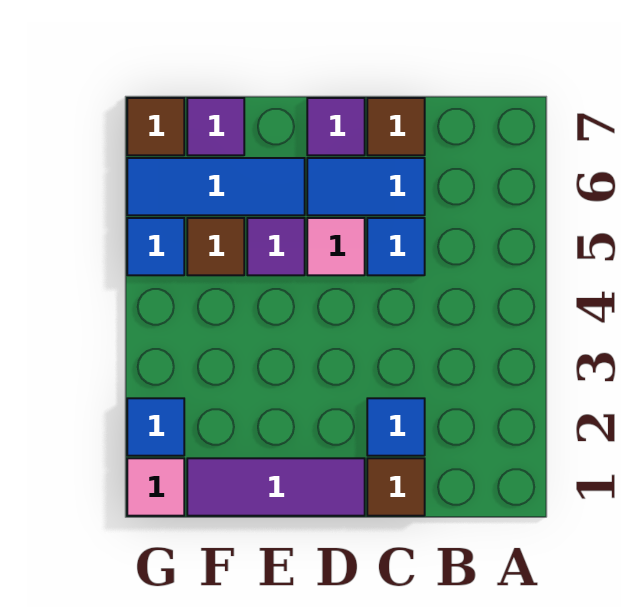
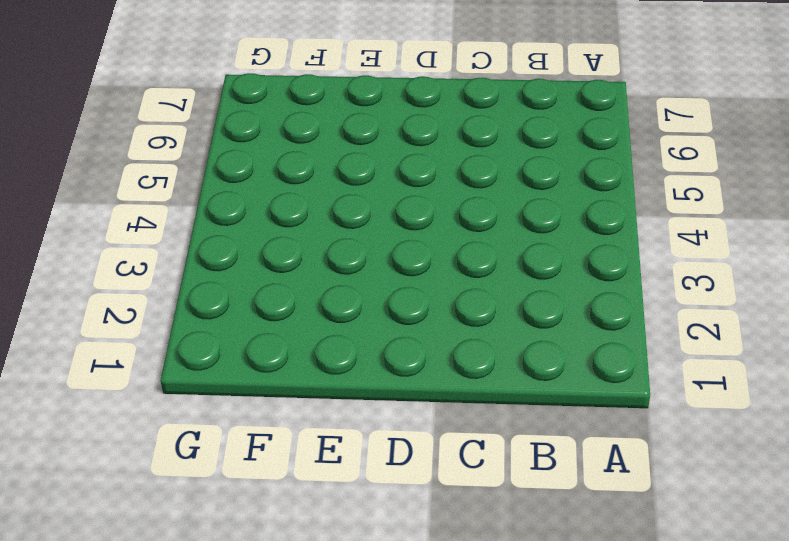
none -> brown tile C1 level 1
none -> blue tile C2 level 1
none -> blue tile C5 level 1

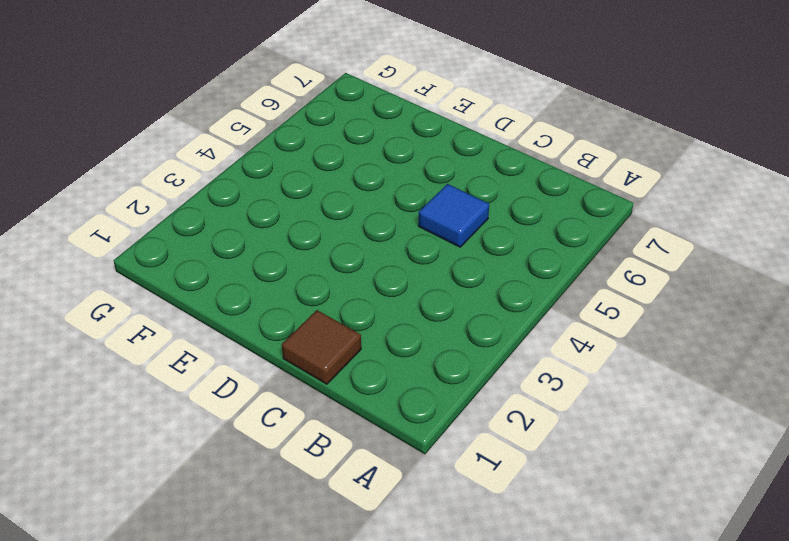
none -> blue tile C2 level 1
none -> blue tile C6:D6 level 1
none -> brown tile C7 level 1

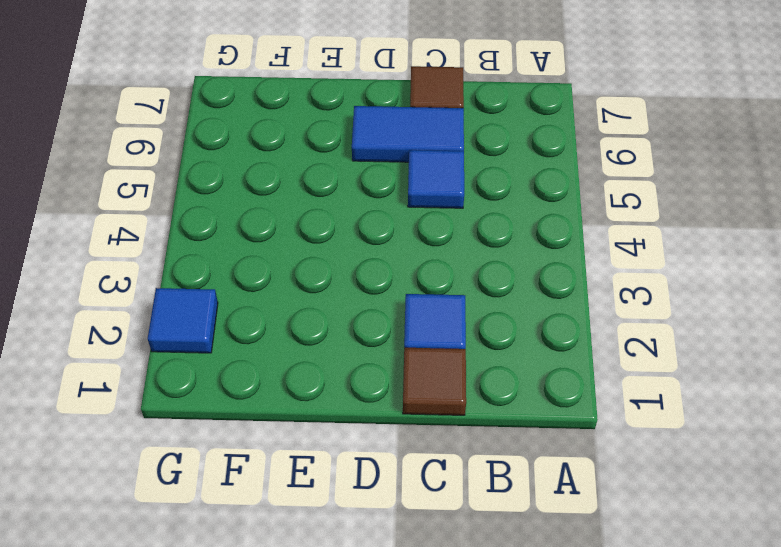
none -> purple tile D1:F1 level 1
none -> pink tile D5 level 1
none -> purple tile D7 level 1

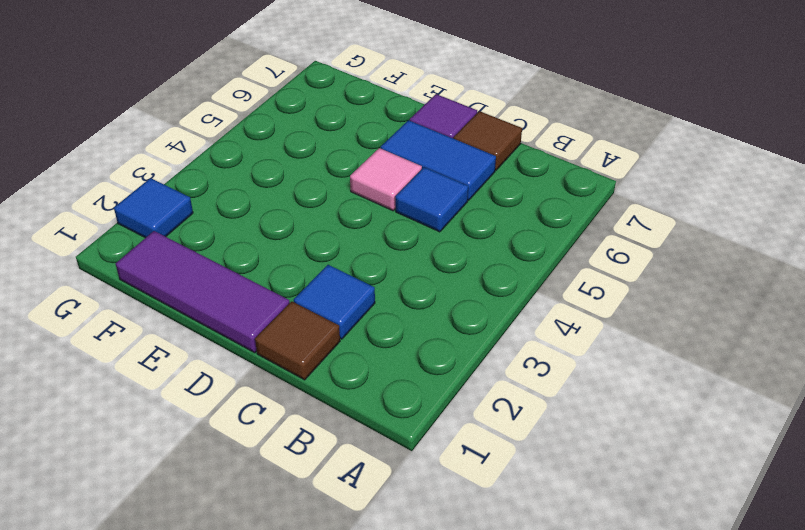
none -> purple tile E5 level 1
none -> blue tile E6:G6 level 1
none -> brown tile F5 level 1

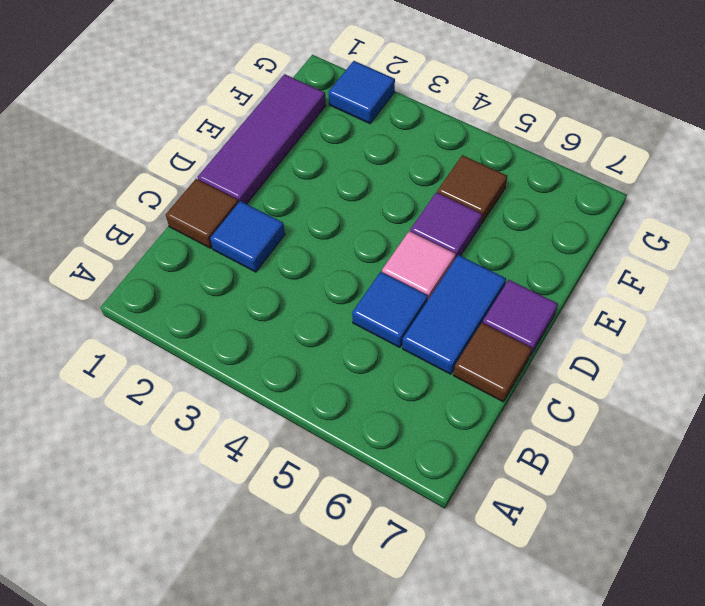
none -> blue tile E6:G6 level 1
none -> purple tile F7 level 1
none -> pink tile G1 level 1

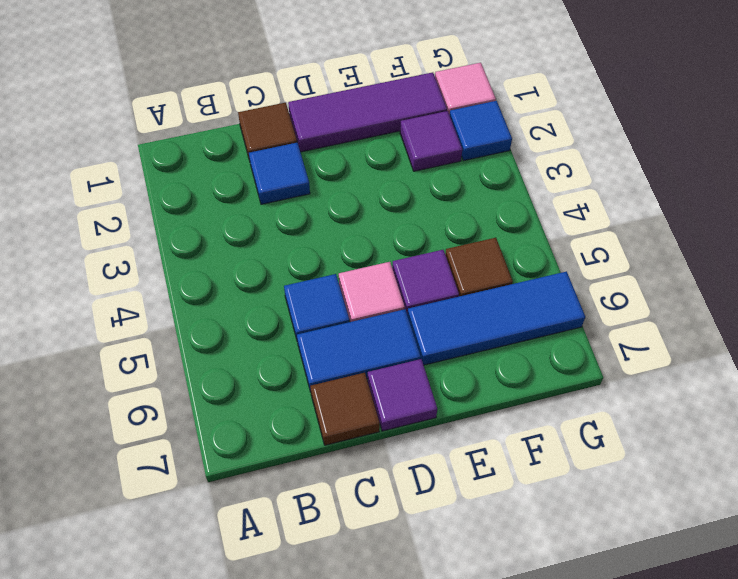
purple tile F2 level 1 -> purple tile F7 level 1
none -> blue tile G5 level 1
none -> brown tile G7 level 1

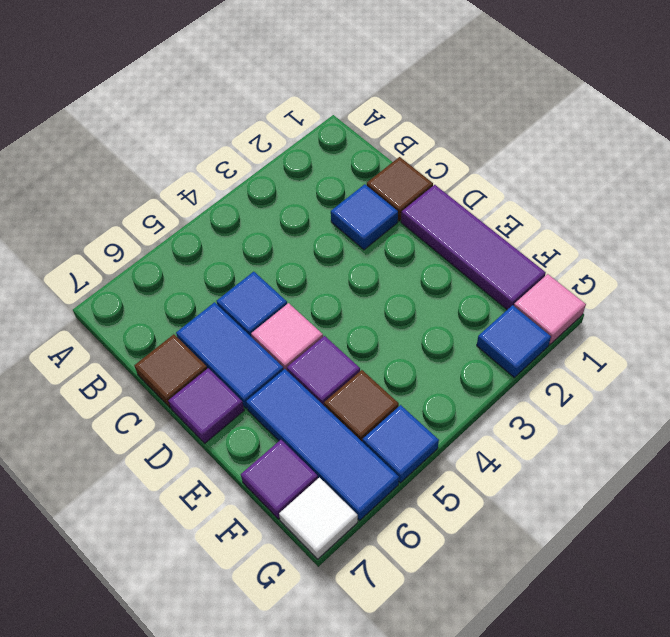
white tile G7 level 1 -> brown tile G7 level 1

